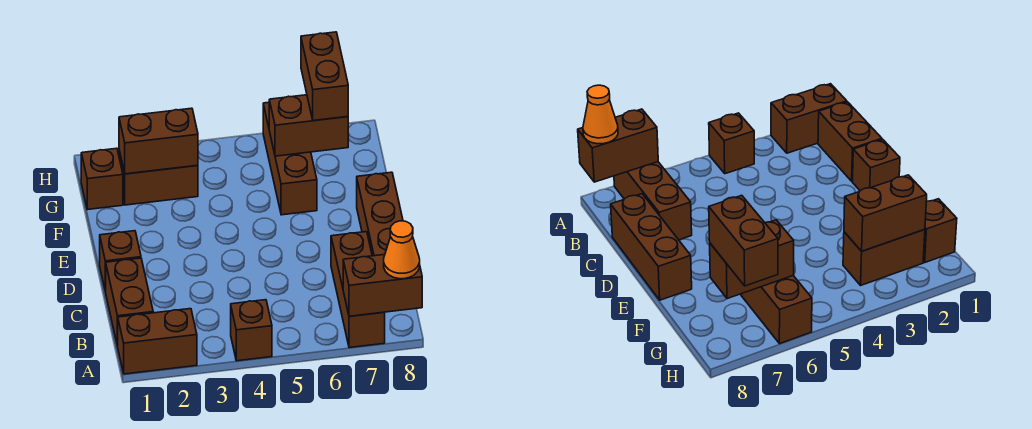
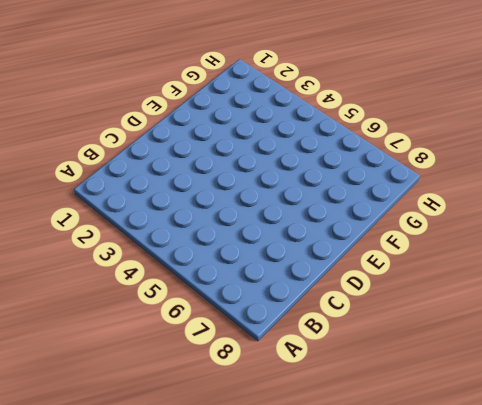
none -> brown brick A1:A2 level 1
none -> brown brick A4 level 1
none -> brown brick A7:C7 level 1

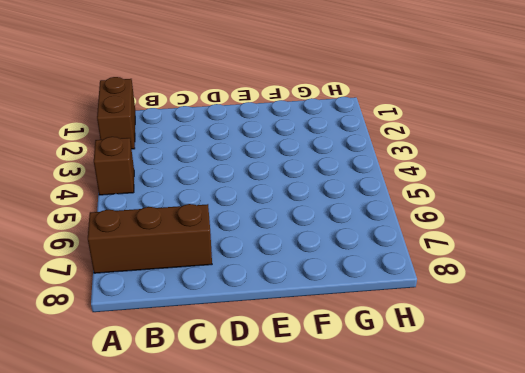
none -> brown brick B1:C1 level 1
none -> brown brick C8:E8 level 1
none -> brown brick D1 level 1

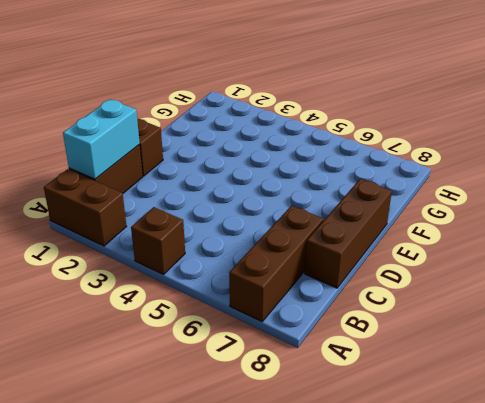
cyan brick B1:C1 level 2 -> none
none -> brown brick F6:H6 level 1
none -> brown brick G1 level 1
none -> brown brick G2:G3 level 1

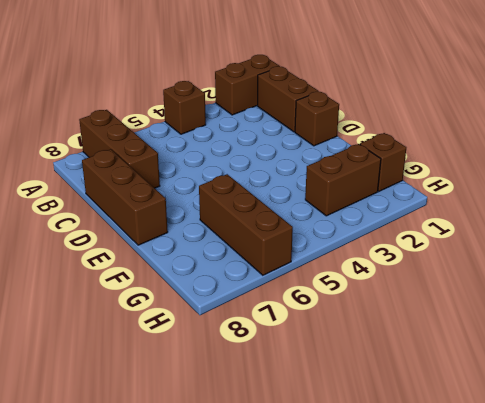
none -> brown brick A7:A8 level 2
none -> brown brick G2:G3 level 2
none -> brown brick G6:G7 level 2

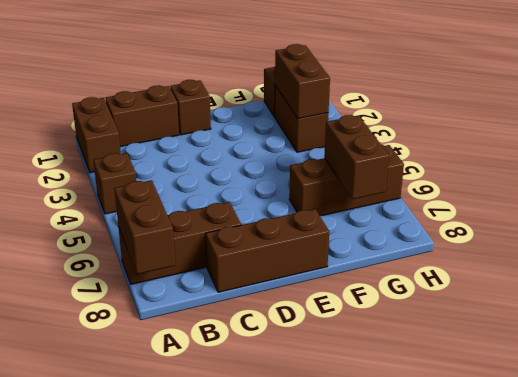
none -> orange cone A8 level 3
none -> brown brick G7:H7 level 3

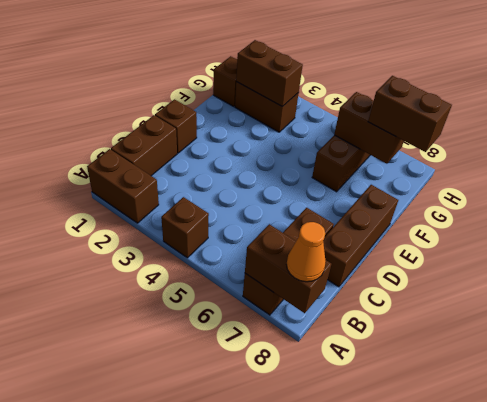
brown brick G7:G8 level 3 -> brown brick G7:H7 level 3

